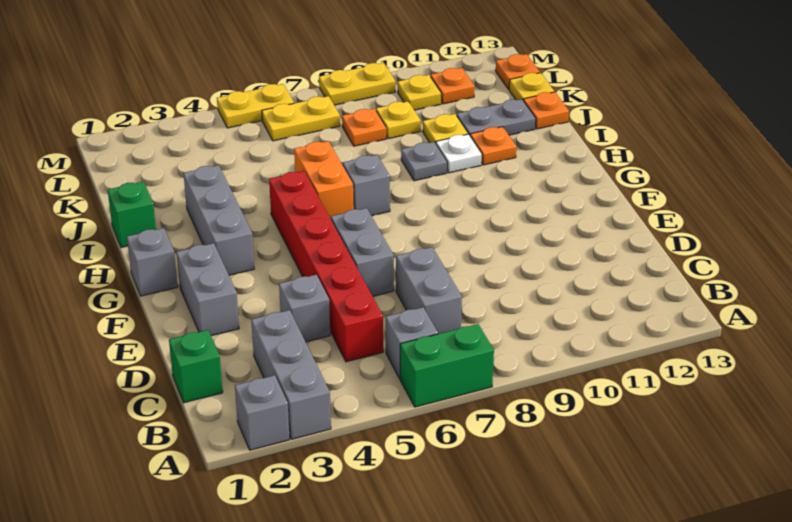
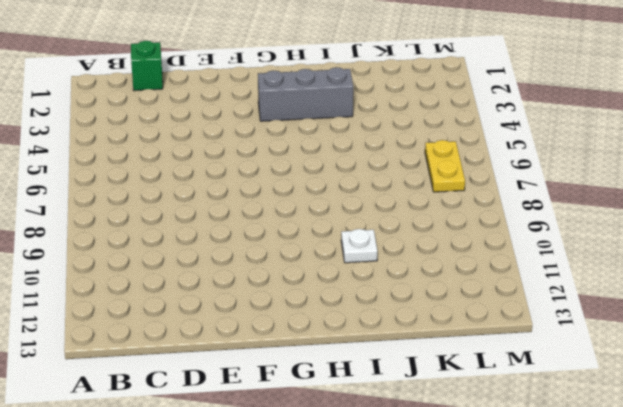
none -> grey brick A2 level 1
none -> grey brick A3:C3 level 1
none -> green brick A6:A7 level 1
none -> grey brick B6 level 1

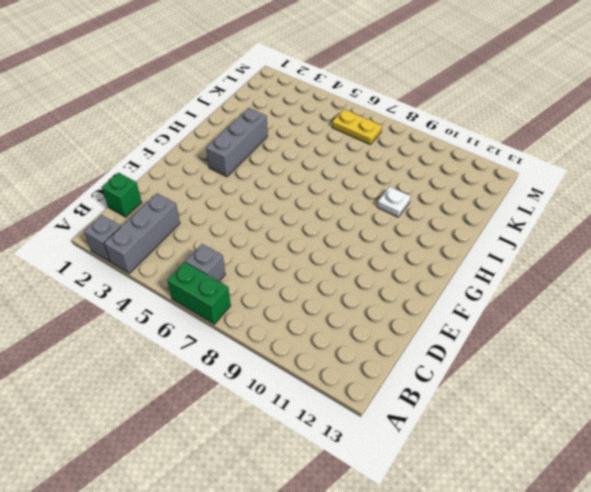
none -> red brick C5:H5 level 1
none -> grey brick C7:D7 level 1
none -> grey brick D4 level 1
none -> grey brick E2:F2 level 1

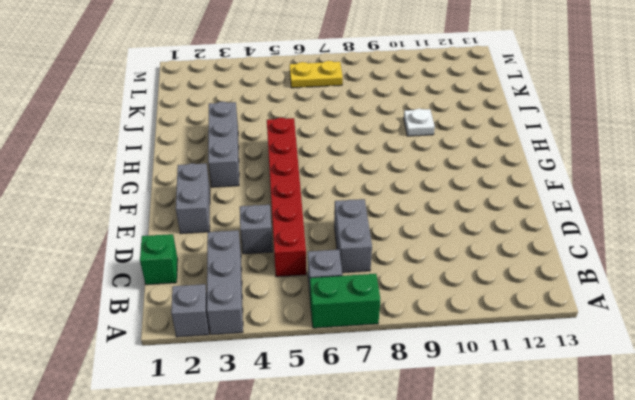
none -> grey brick E6:F6 level 1
none -> grey brick G1 level 1
none -> orange brick H6:I6 level 1
none -> grey brick H7 level 1

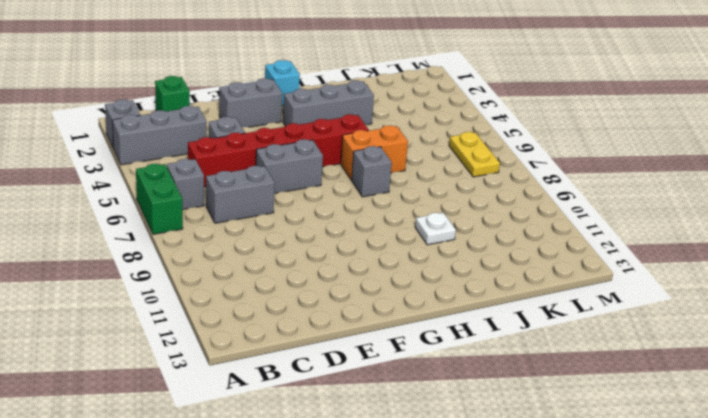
cyan brick G1 level 1 -> grey brick G1 level 1
none -> green brick I1 level 1
none -> grey plate I9 level 1
none -> orange plate I11 level 1
none -> yellow plate J10 level 1

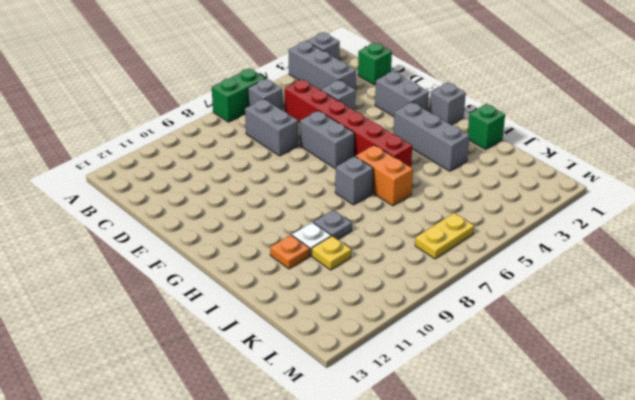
none -> grey plate J11:J12 level 1
none -> orange plate J13 level 1
none -> orange plate K8 level 1
none -> yellow plate K9 level 1

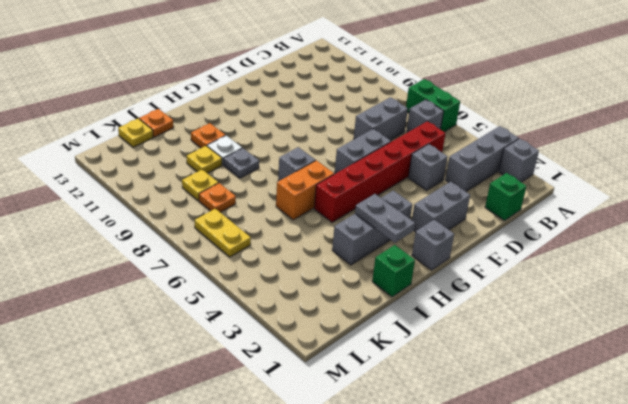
grey plate H2:H3 level 2 -> grey plate J11:J12 level 1
none -> yellow plate L10 level 1
none -> orange plate L11 level 1
none -> orange plate L13 level 1
none -> yellow plate M5:M6 level 1

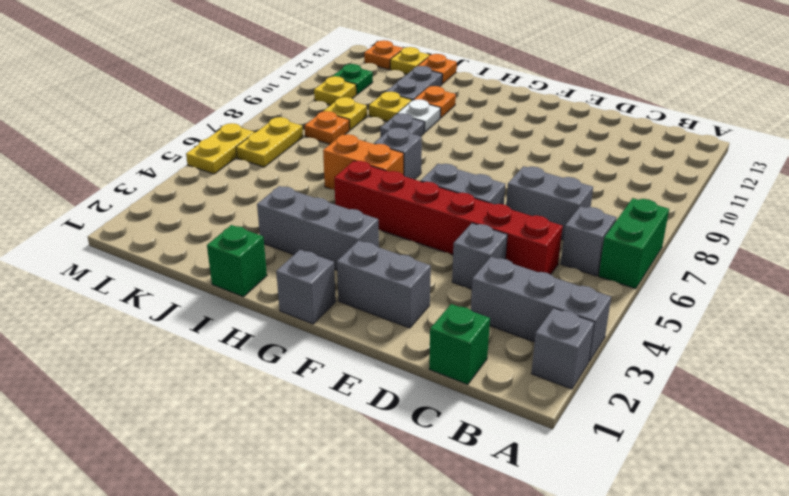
green plate L11 level 1 -> orange plate L11 level 1
none -> yellow plate M8:M9 level 1

